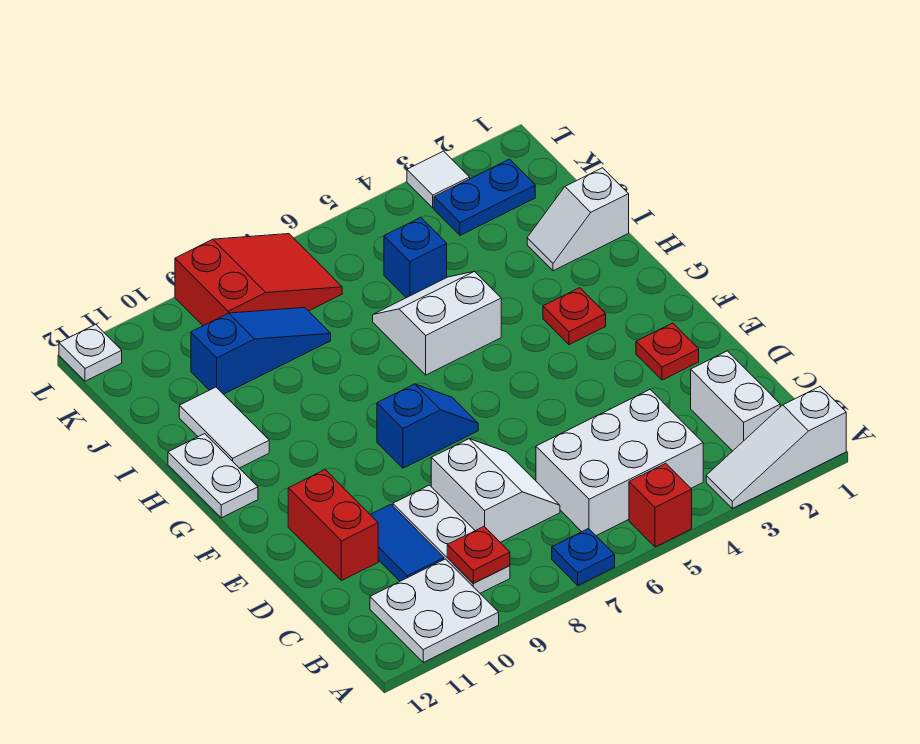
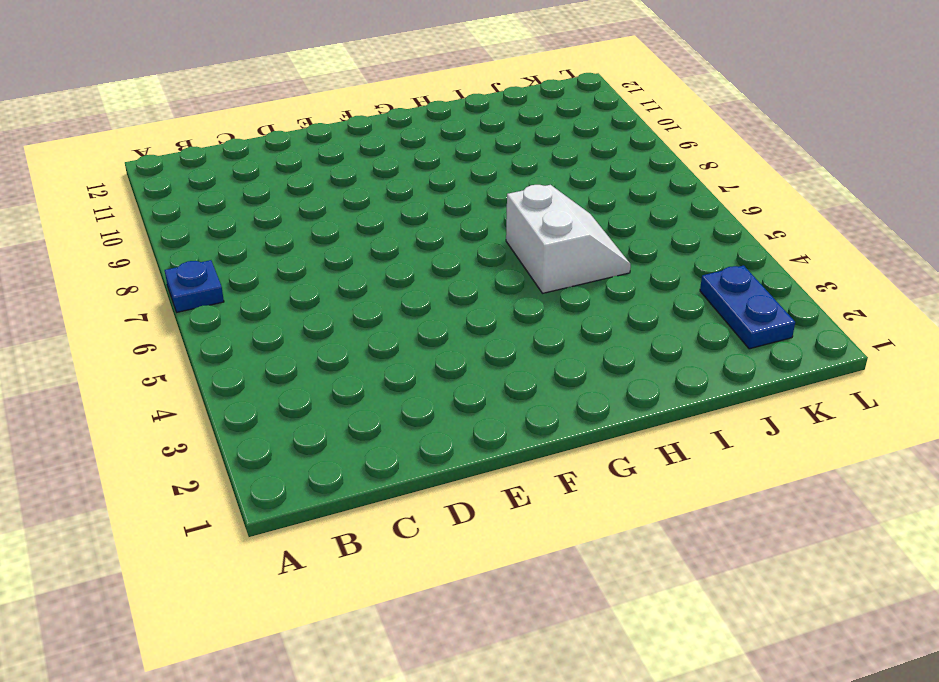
none -> white slope A1:A3 level 1 top 1
none -> red brick A5 level 1
none -> white plate A10:B11 level 1

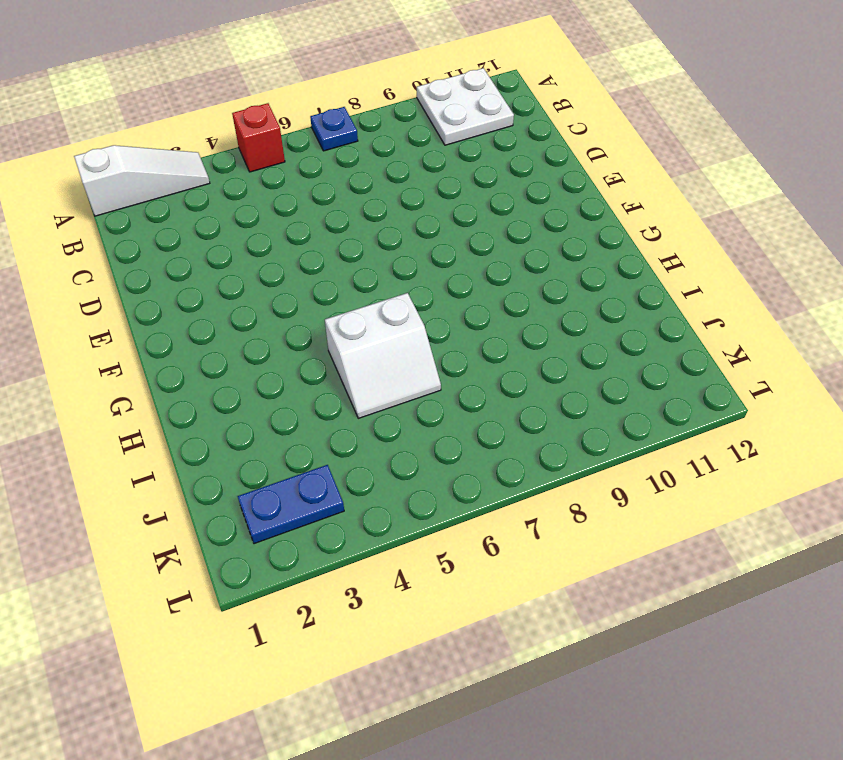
none -> white brick B2:C2 level 1
none -> white brick B4:C6 level 1
none -> white plate B9:D9 level 1

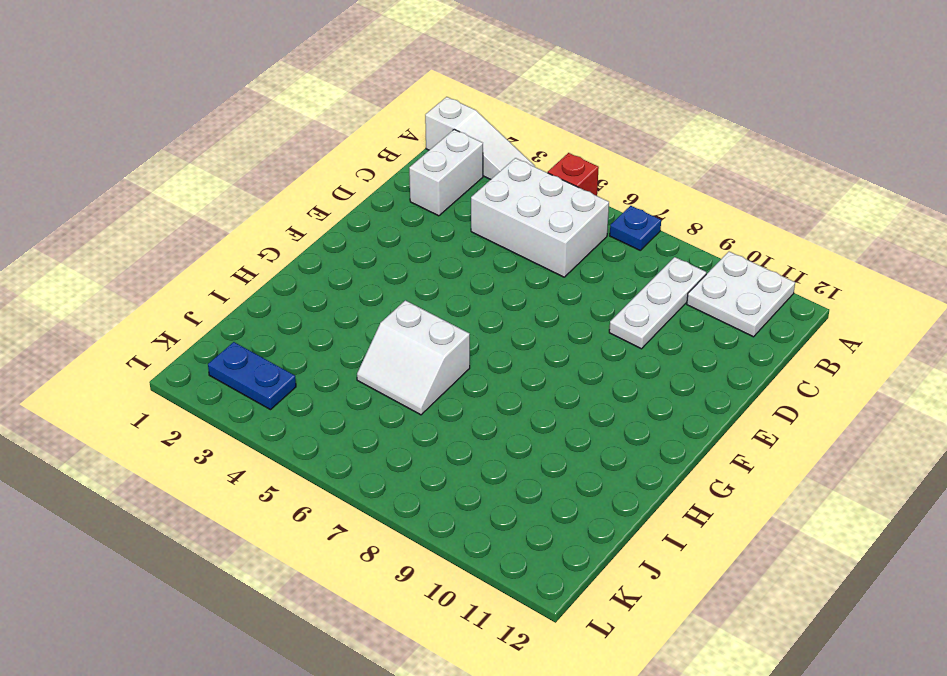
none -> white slope C7:D8 level 1 top 8
none -> blue tile C10:D10 level 1
none -> red brick D11:E11 level 1

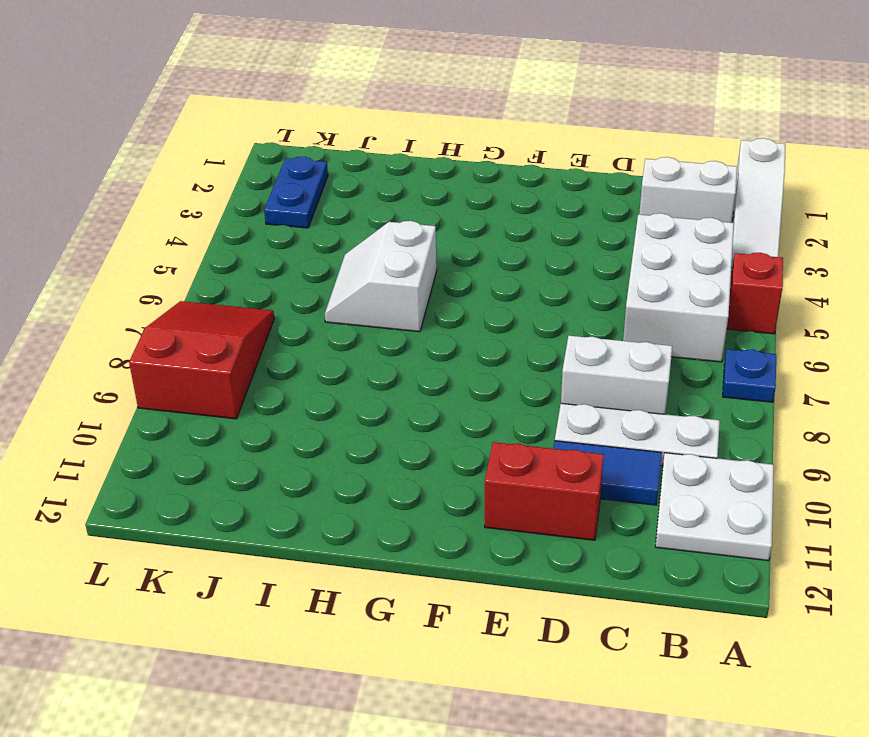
none -> red plate E2 level 1
none -> blue slope F7:F8 level 1 top 8
none -> red plate G3 level 1

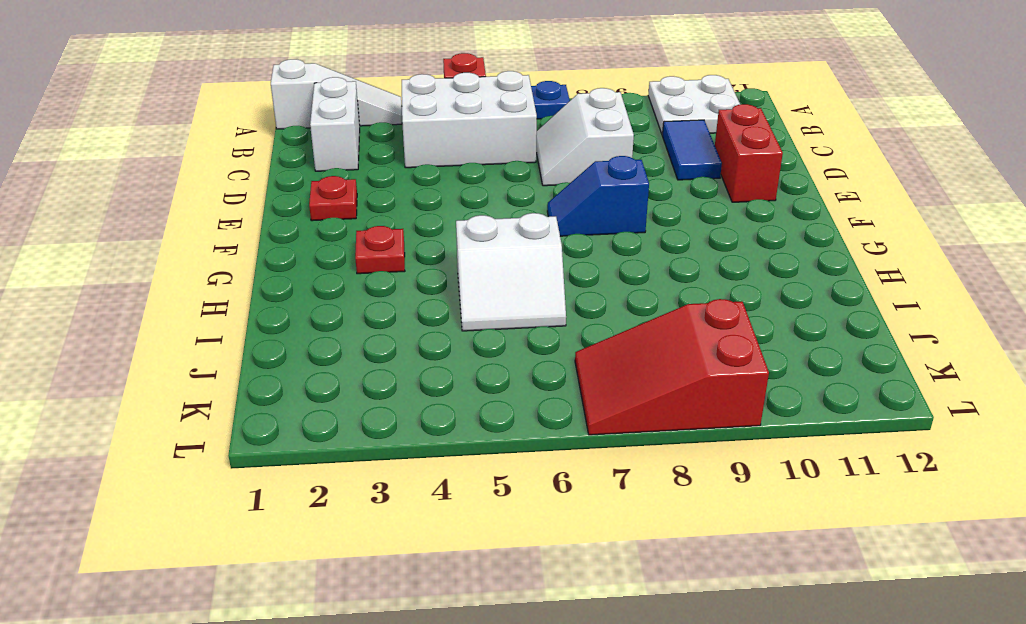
none -> white plate B9:D9 level 1
none -> white plate G12:H12 level 1
none -> white tile H11:I11 level 1

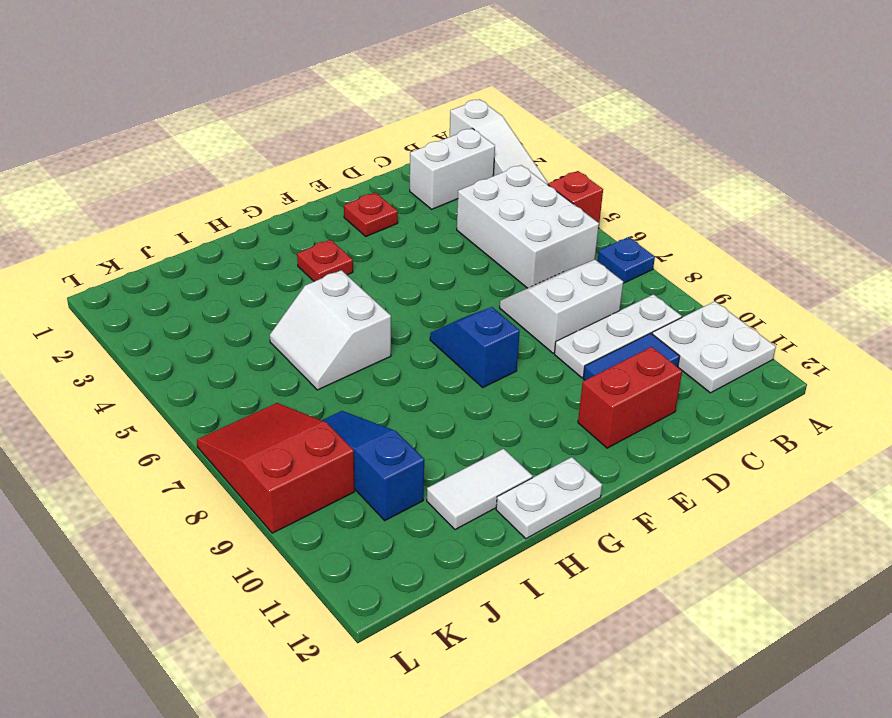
none -> white slope I1:I2 level 1 top 1
none -> blue brick J5 level 1
none -> blue plate K2:K3 level 1

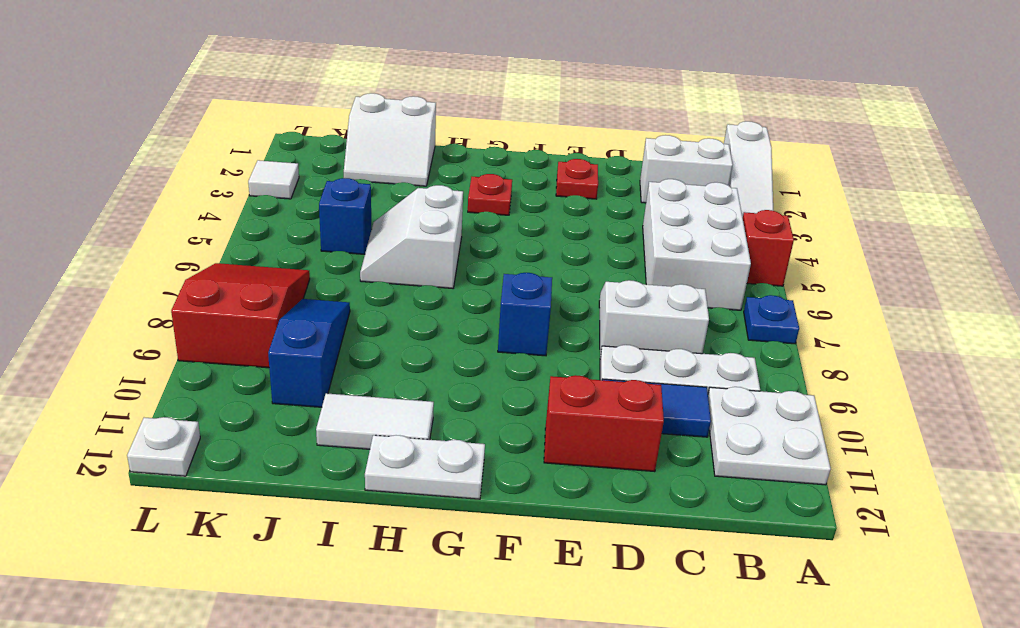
white slope I1:J2 level 1 top 1 -> white slope I1:I2 level 1 top 1
none -> blue plate K2:K3 level 1
none -> red plate B9 level 2

